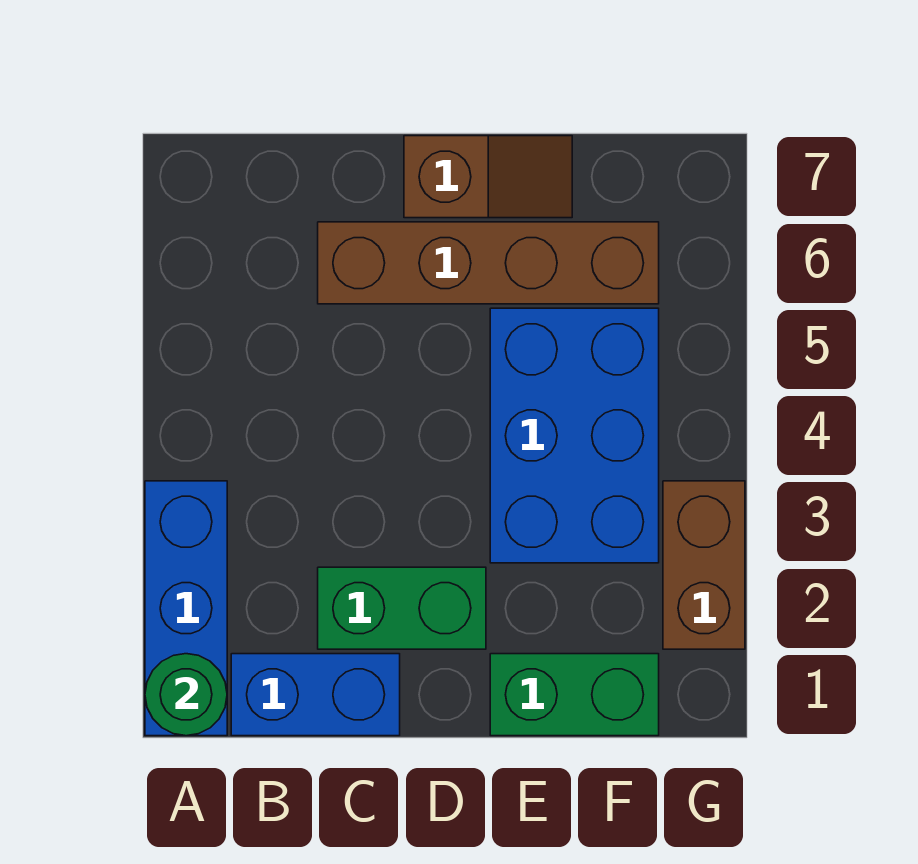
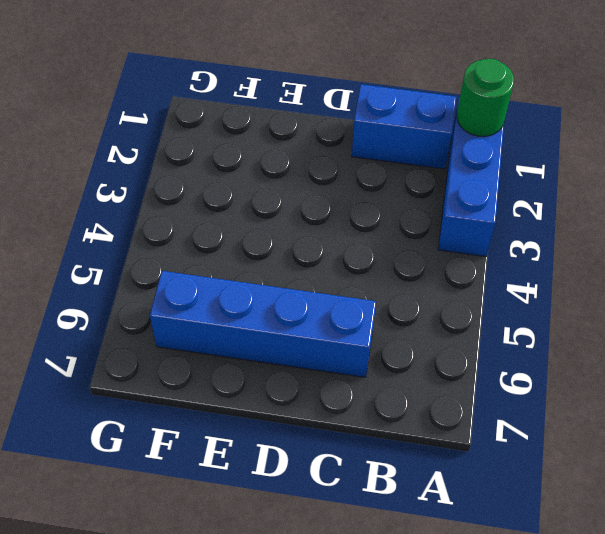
blue brick C6:F6 level 1 -> brown brick C6:F6 level 1
none -> green brick C2:D2 level 1
none -> brown slope D7:E7 level 1 top D

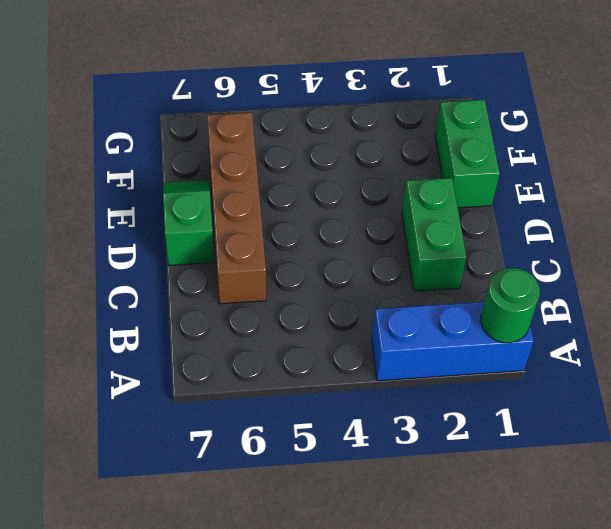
green slope D7:E7 level 1 top D -> brown slope D7:E7 level 1 top D
none -> blue brick B1:C1 level 1
none -> blue brick E3:F5 level 1

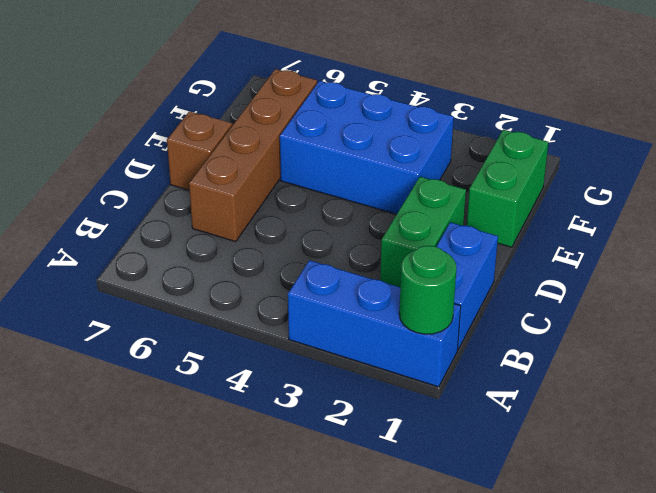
none -> brown brick G2:G3 level 1

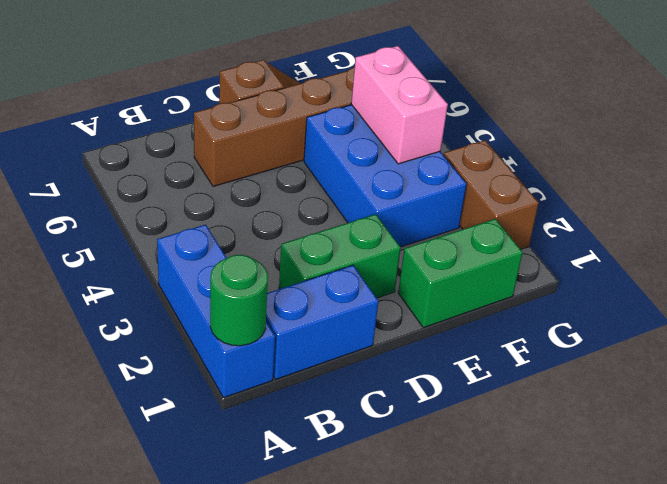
pink brick F4:F5 level 2 -> none

